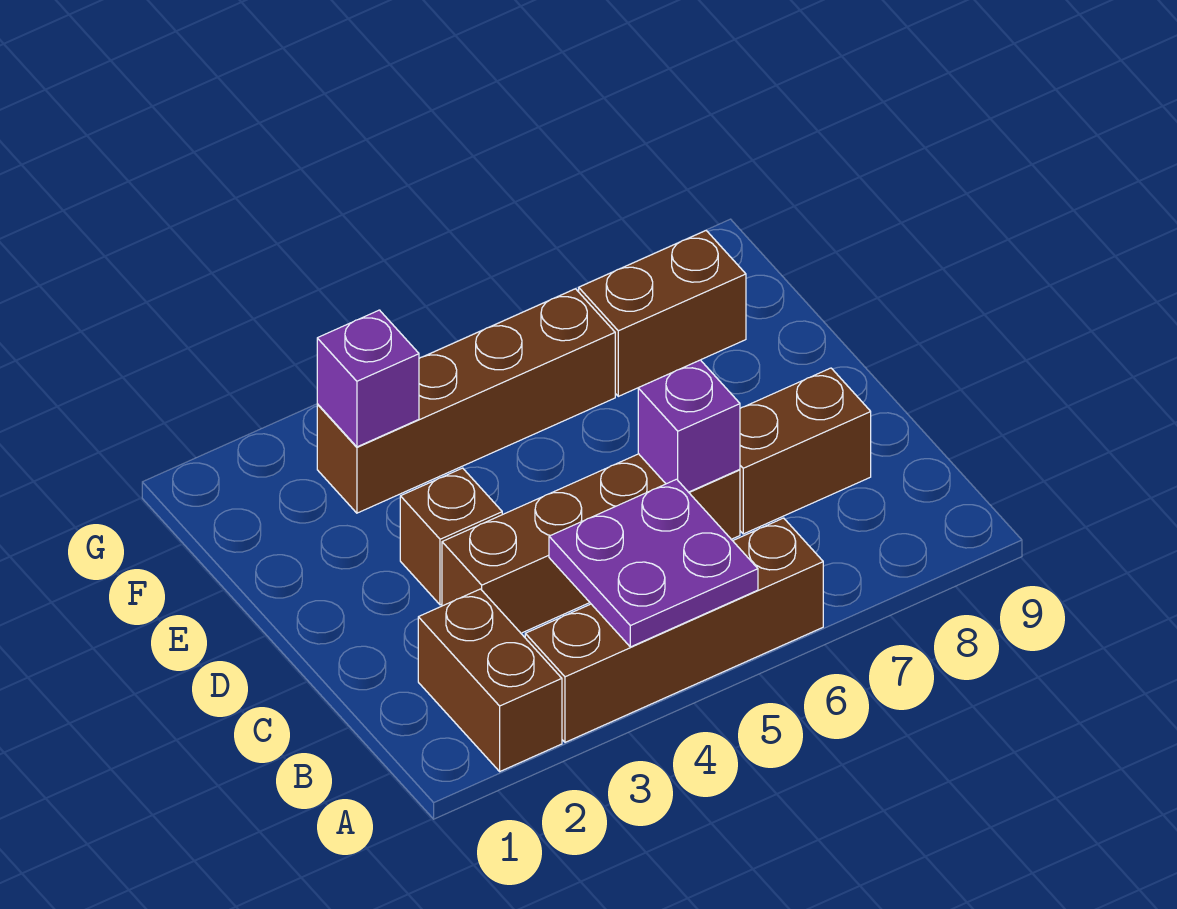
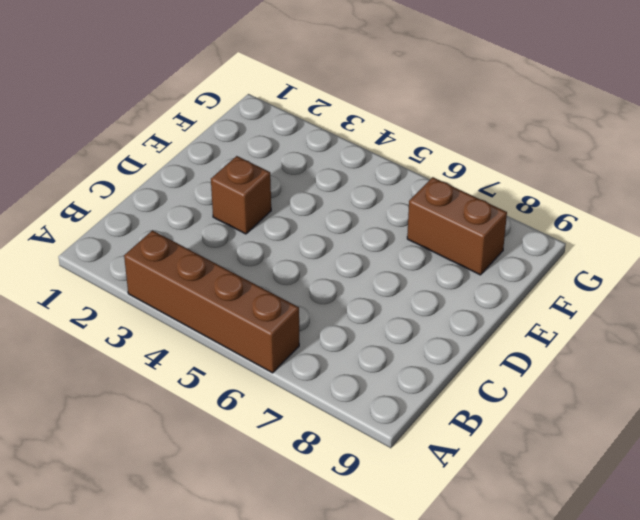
none -> brown brick A2:B2 level 1
none -> brown brick C3:C6 level 1

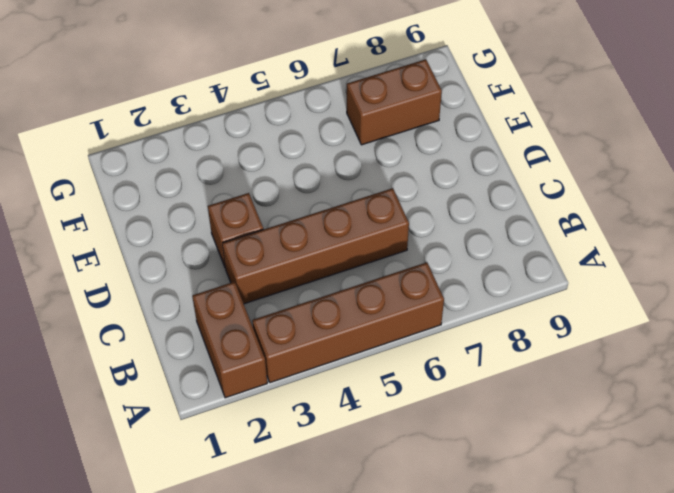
none -> brown brick C7:C8 level 1
none -> brown brick F3:F6 level 1

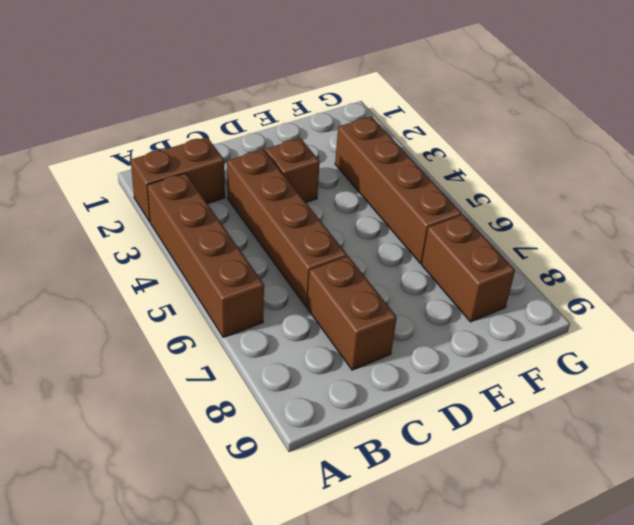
none -> purple plate A4:B5 level 2
none -> purple brick C6 level 2

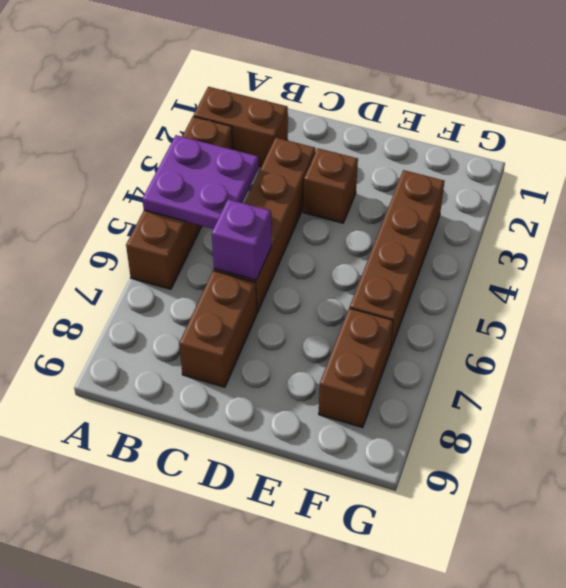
none -> purple brick F3 level 2

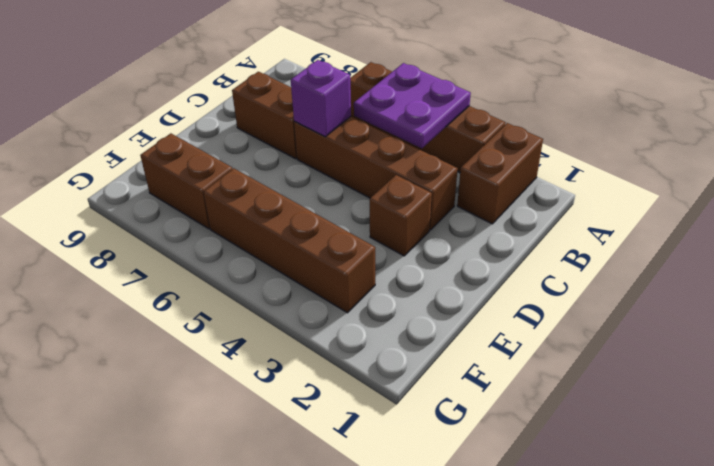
none -> purple brick F3 level 2

